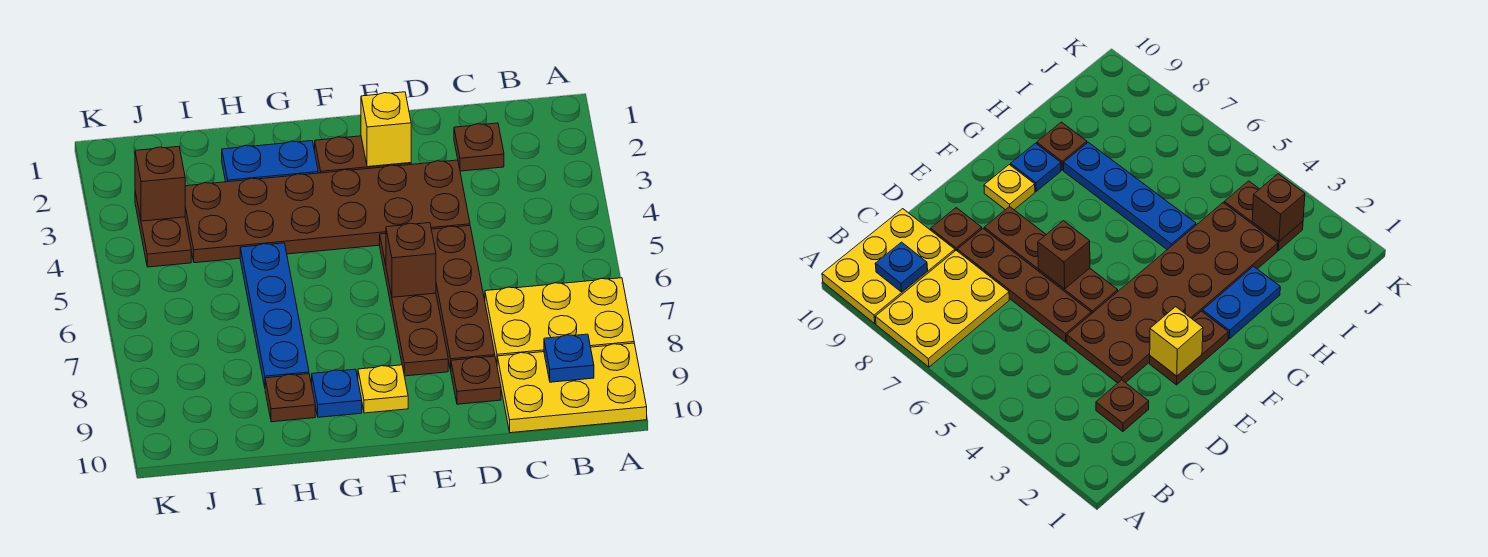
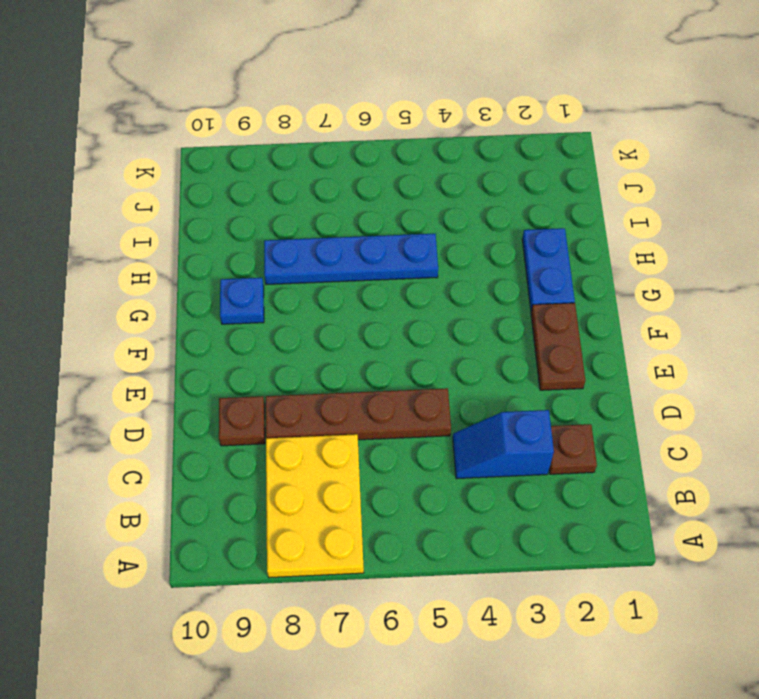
blue slope C3:C4 level 1 top 3 -> none
none -> yellow plate A9:C10 level 1
none -> brown plate D3:I4 level 1
none -> brown plate E5:E8 level 1

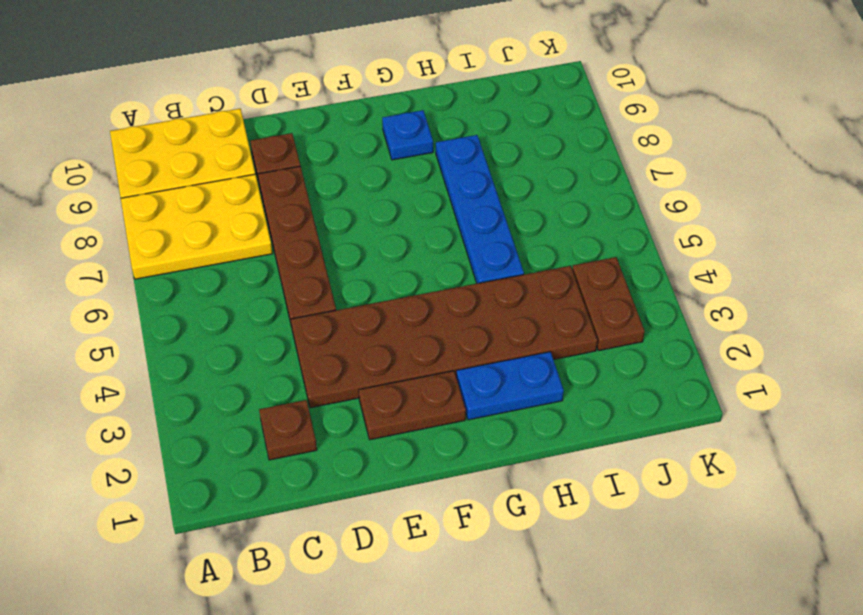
none -> brown plate E5:E8 level 1
none -> yellow plate F9 level 1
none -> brown plate H9 level 1

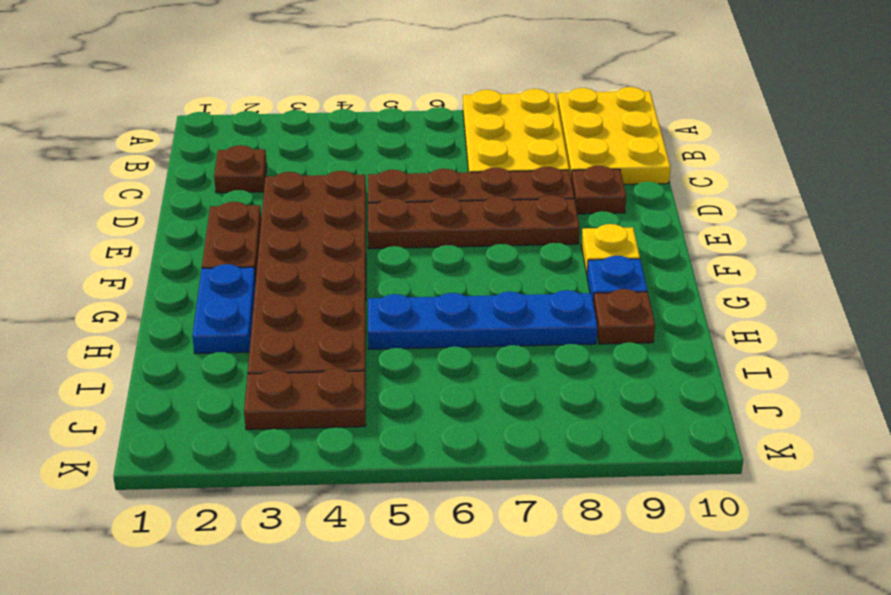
none -> blue plate B9 level 2
none -> yellow brick E2 level 2
none -> brown brick E6 level 2

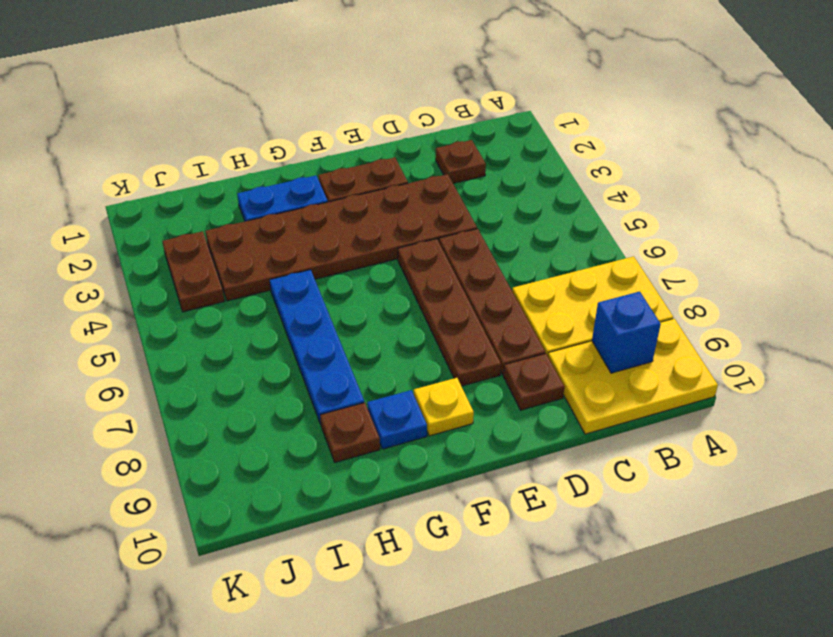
blue brick B9 level 2 -> blue plate B9 level 2
none -> yellow brick E2 level 2
none -> brown brick E6 level 2
none -> brown brick J3 level 2

